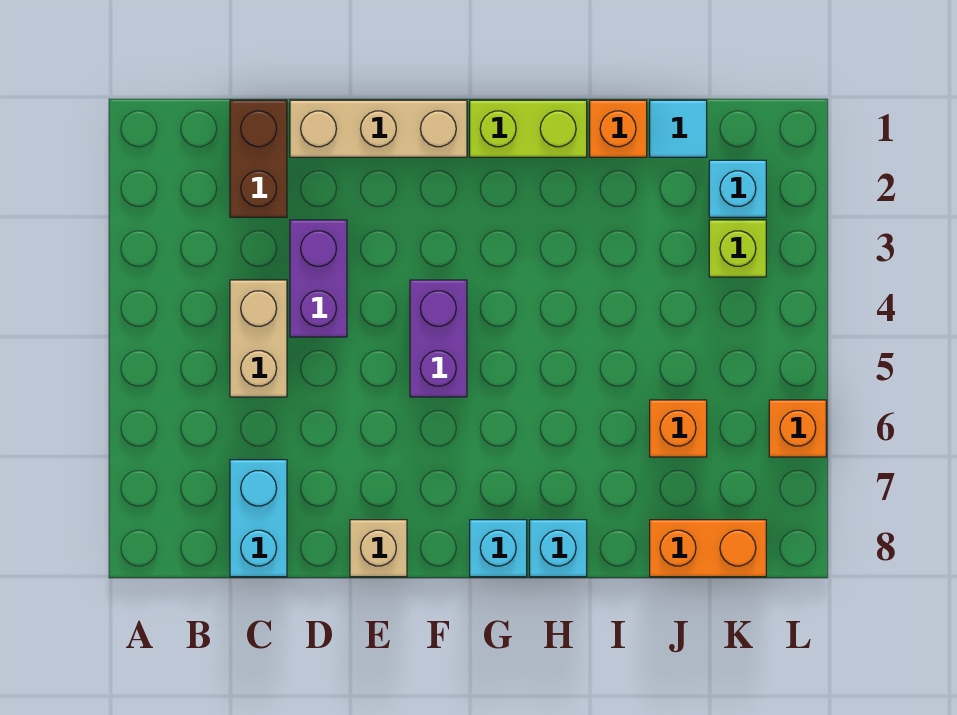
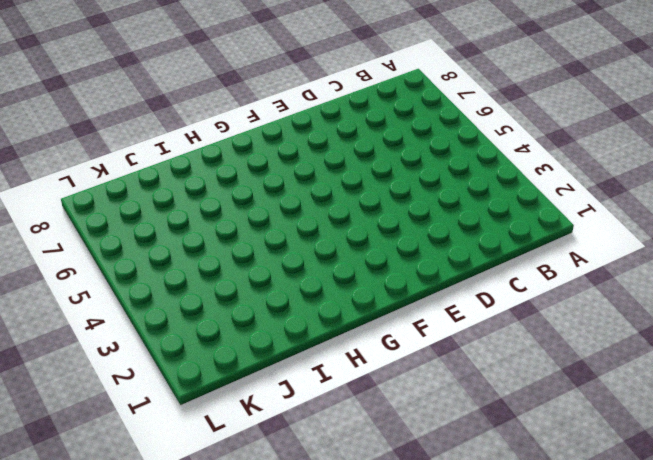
none -> brown brick C1:C2 level 1
none -> tan brick C4:C5 level 1
none -> cyan brick C7:C8 level 1

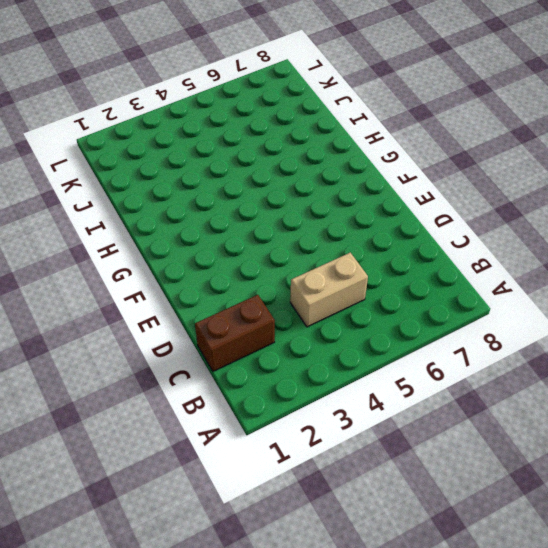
none -> cyan brick C7:C8 level 1
none -> tan brick D1:F1 level 1
none -> purple brick D3:D4 level 1

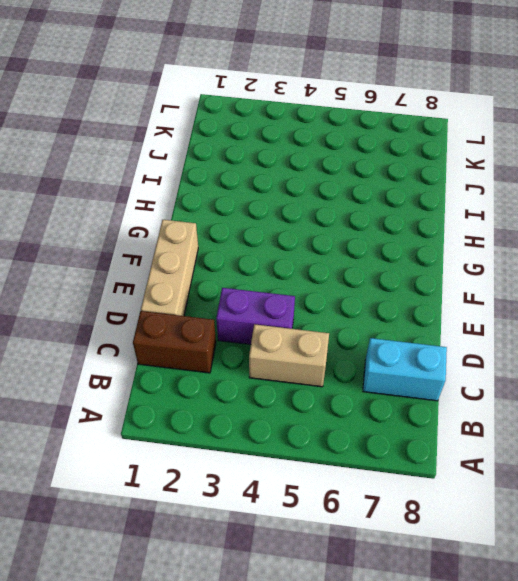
none -> tan brick E8 level 1
none -> purple brick F4:F5 level 1
none -> lime brick G1:H1 level 1

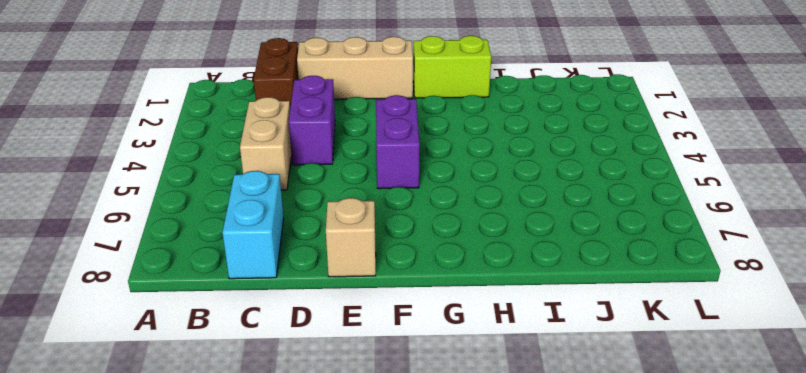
none -> cyan brick G8 level 1
none -> cyan brick H8 level 1
none -> orange brick I1 level 1

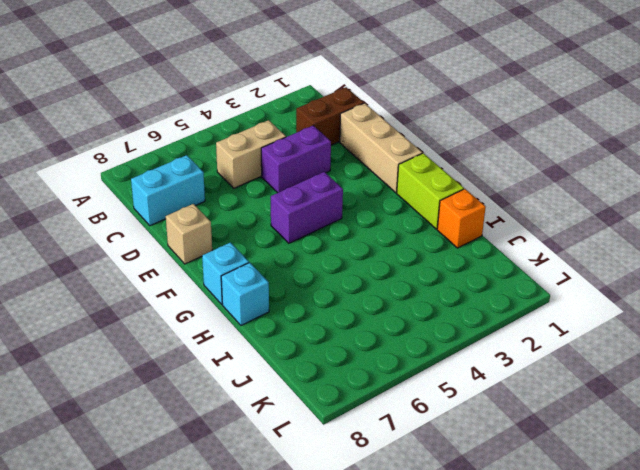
none -> cyan tile J1 level 1
none -> orange brick J6 level 1
none -> orange brick J8:K8 level 1

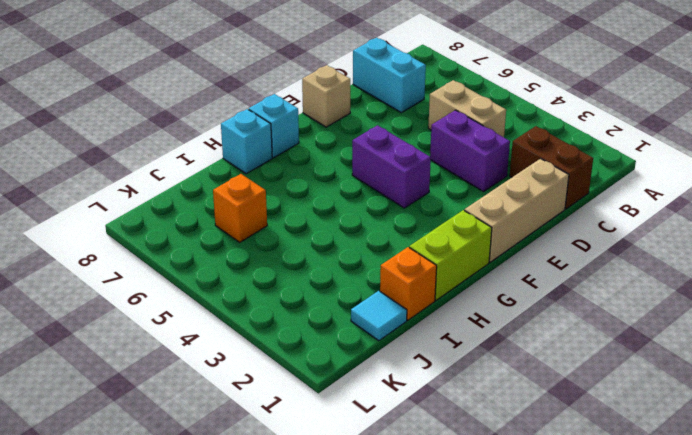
none -> orange brick J8:K8 level 1
none -> cyan brick K2 level 1
none -> lime brick K3 level 1

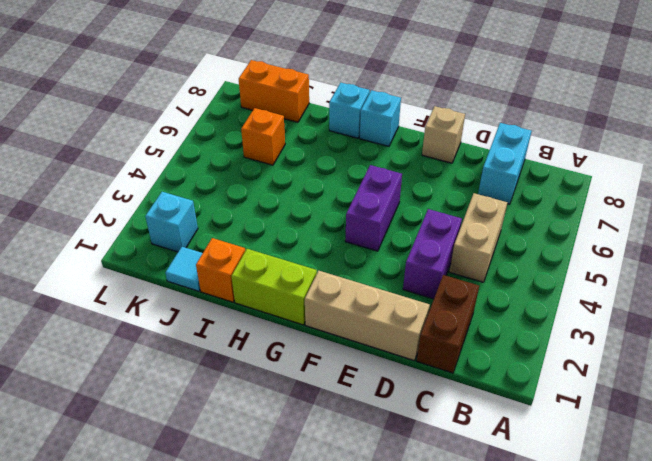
none -> lime brick K3 level 1
none -> orange brick L6 level 1

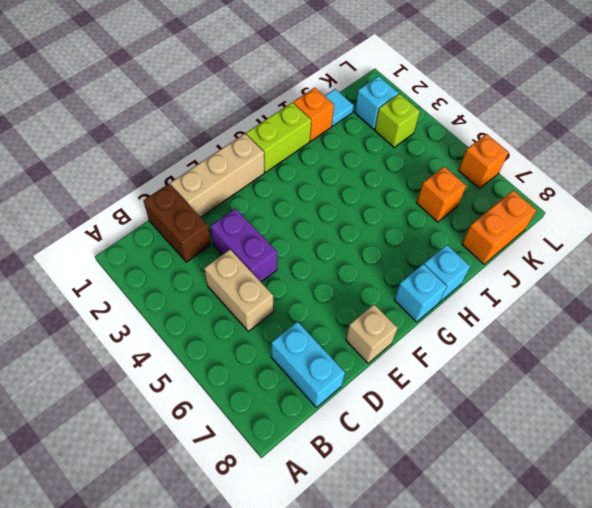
none -> purple brick F4:F5 level 1

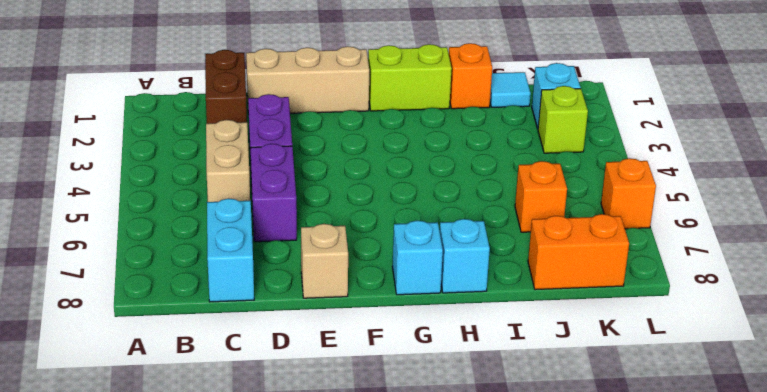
purple brick D5:D6 level 1 -> purple brick F4:F5 level 1

